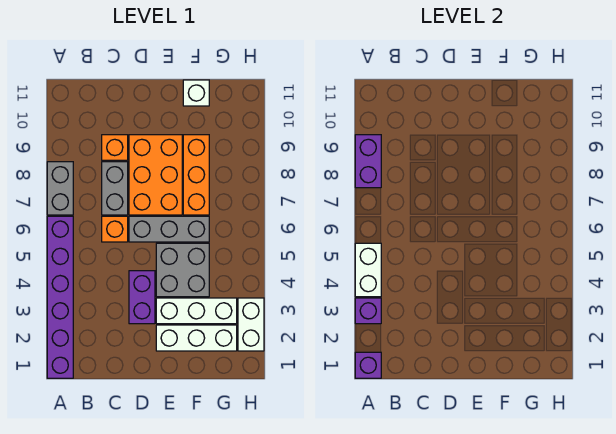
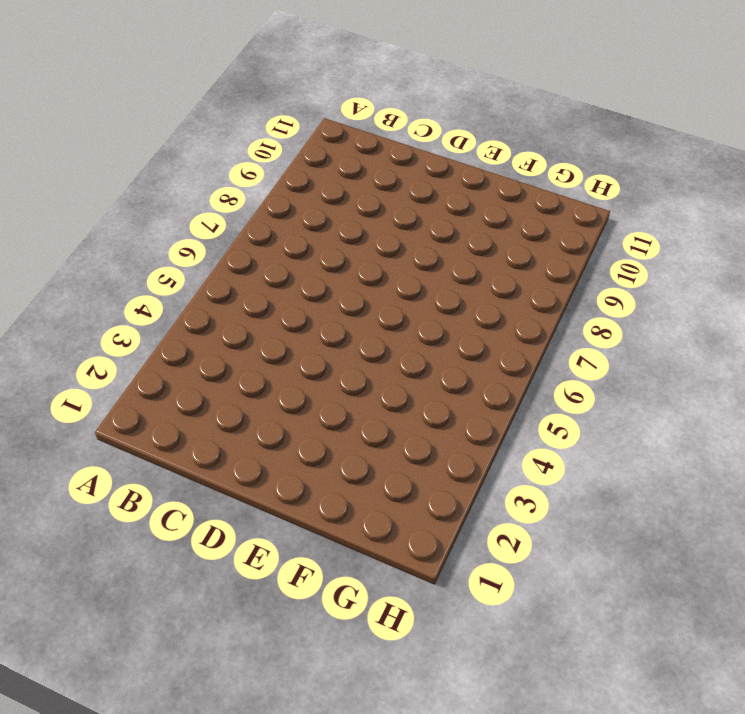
none -> purple brick A1:A6 level 1
none -> grey brick A7:A8 level 1
none -> orange brick C6 level 1

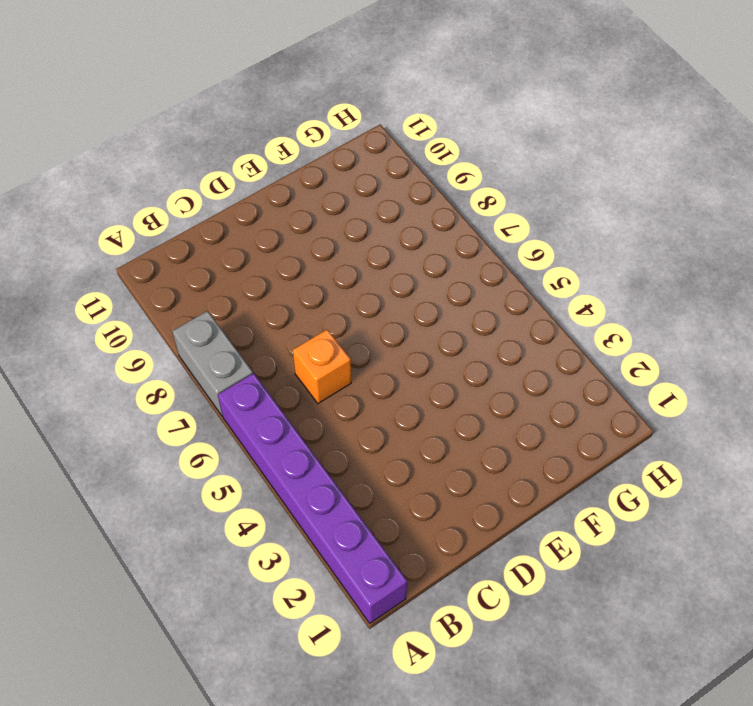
none -> grey brick C7:C8 level 1
none -> orange brick C9 level 1
none -> purple brick D3:D4 level 1

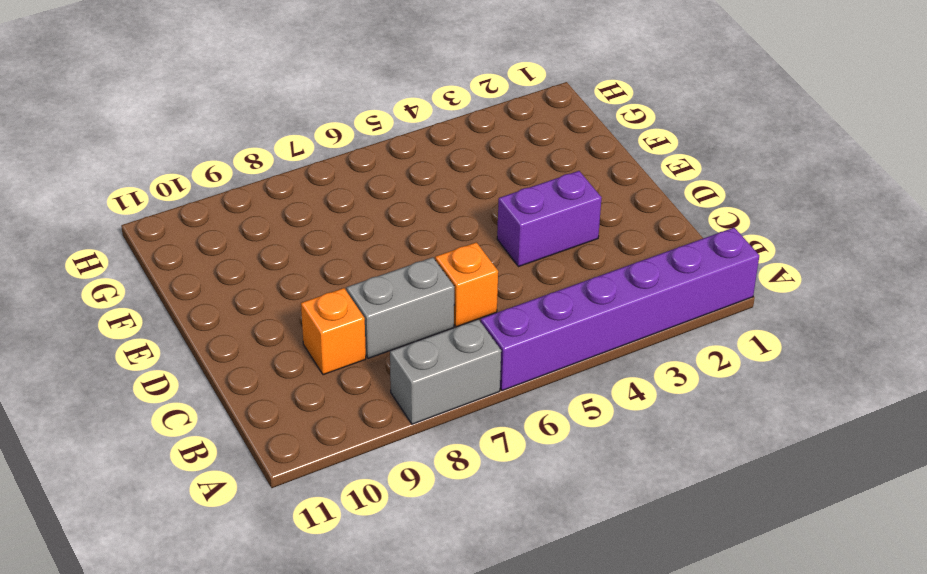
none -> grey brick D6:F6 level 1
none -> orange brick D7:E9 level 1
none -> white brick E2:G2 level 1

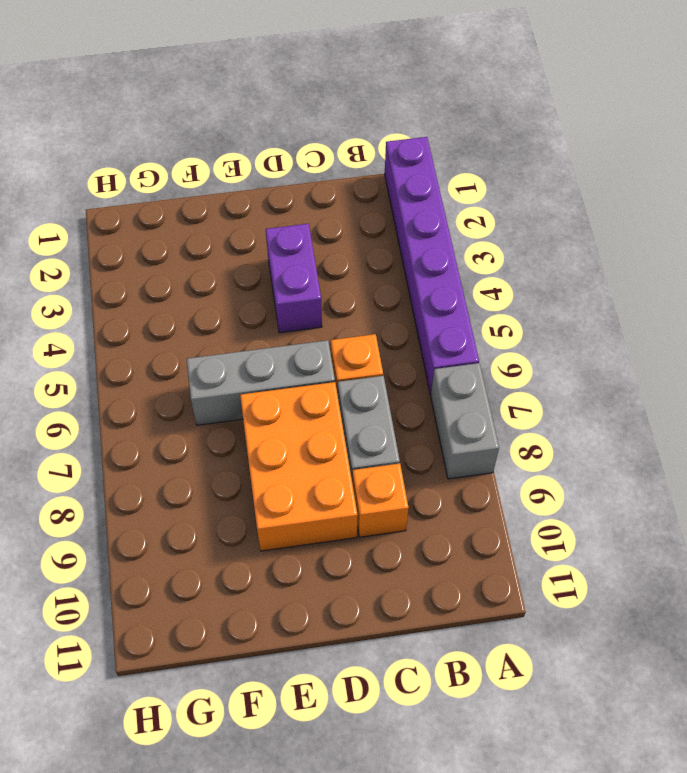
none -> white brick E2:G2 level 1
none -> white brick E3:G3 level 1
none -> grey brick E4:F5 level 1

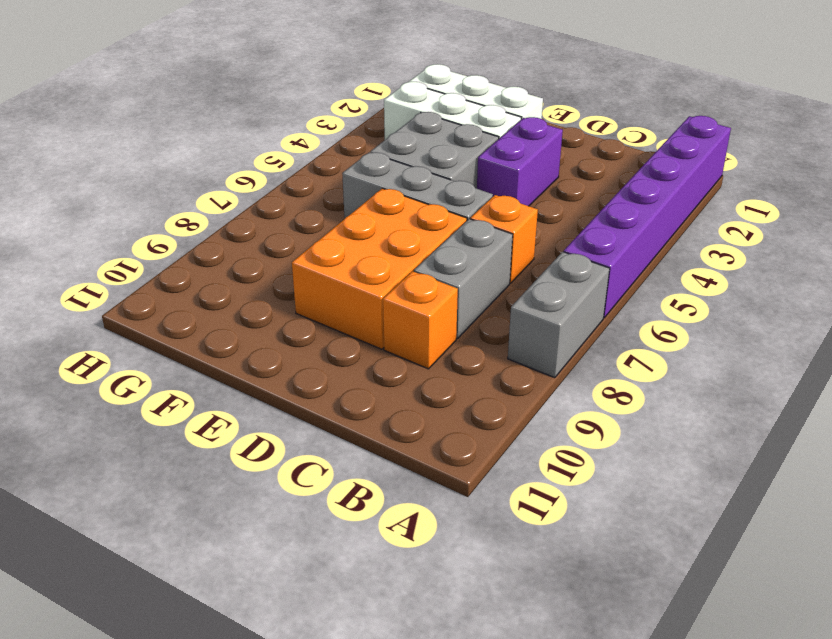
none -> orange brick F7:F9 level 1
none -> white brick F11 level 1
none -> white brick H2:H3 level 1

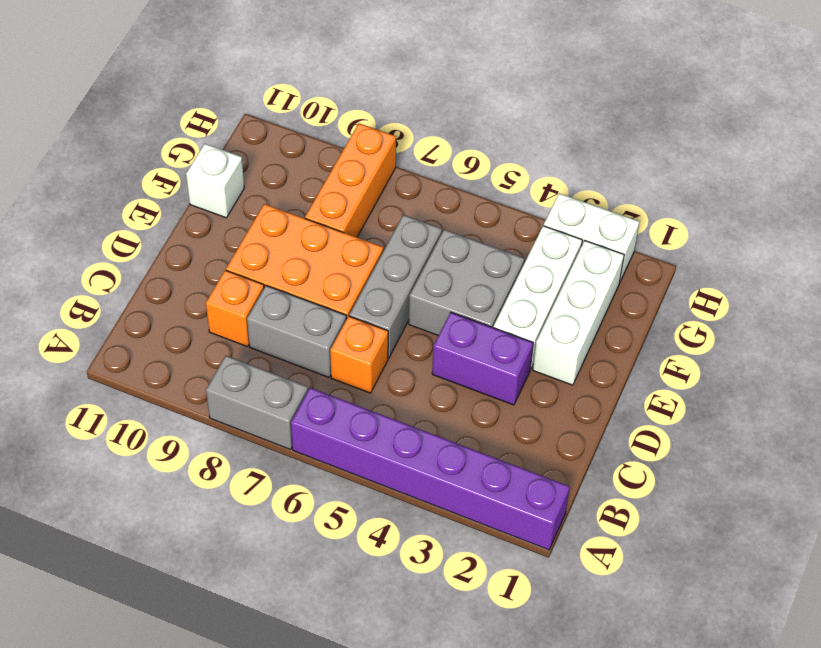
orange brick F8:H8 level 1 -> orange brick F7:F9 level 1
none -> purple brick A1 level 2
none -> purple brick A3 level 2
none -> white brick A4:A5 level 2

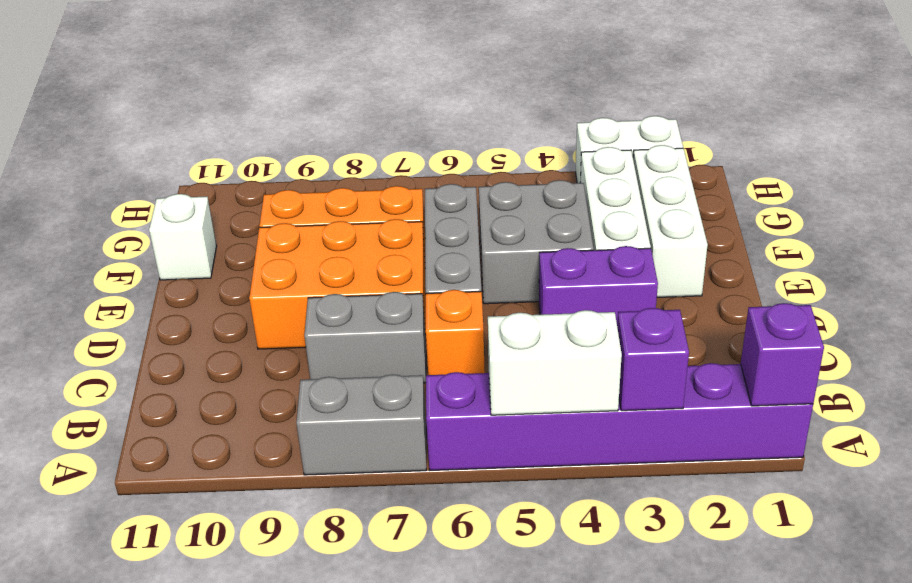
none -> orange brick C9 level 1
none -> purple brick A8:A9 level 2

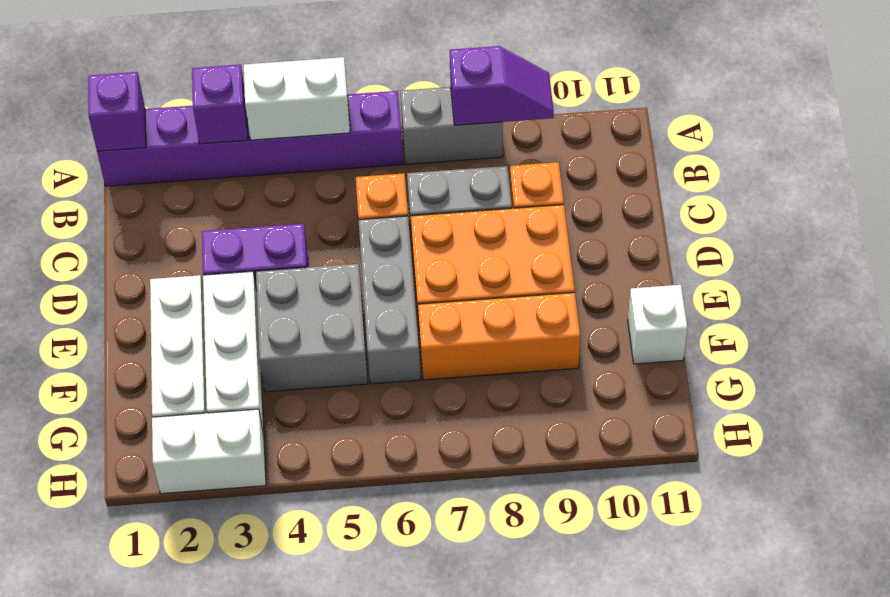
purple slope A8:A9 level 2 top 8 -> purple brick A8:A9 level 2

